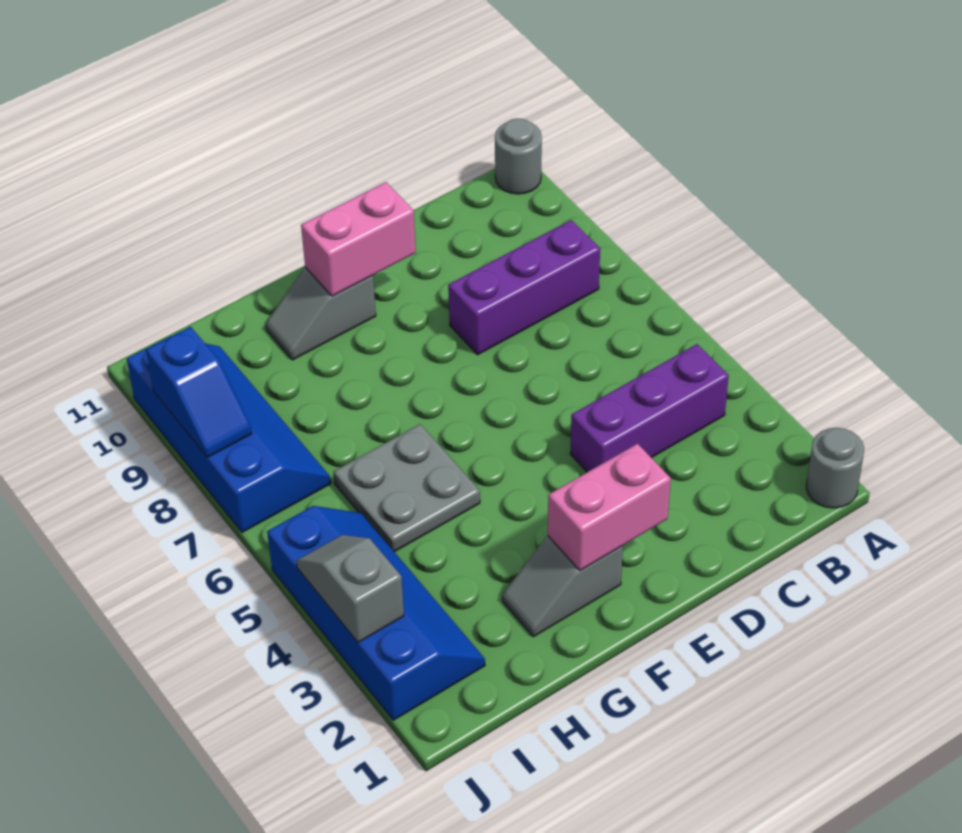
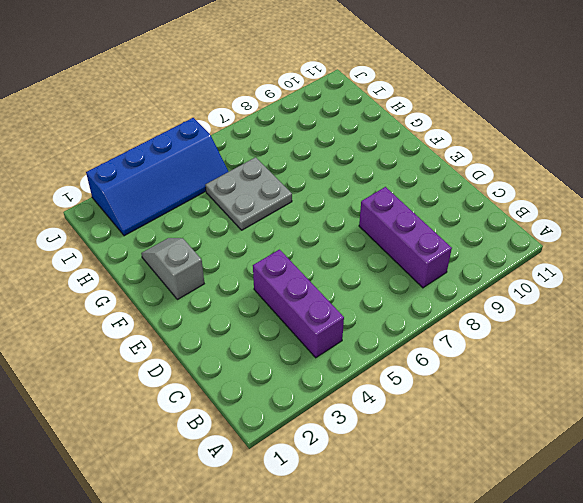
none -> grey round brick A1 level 1
none -> grey round brick A11 level 1
none -> grey slope F10:G10 level 1 top F

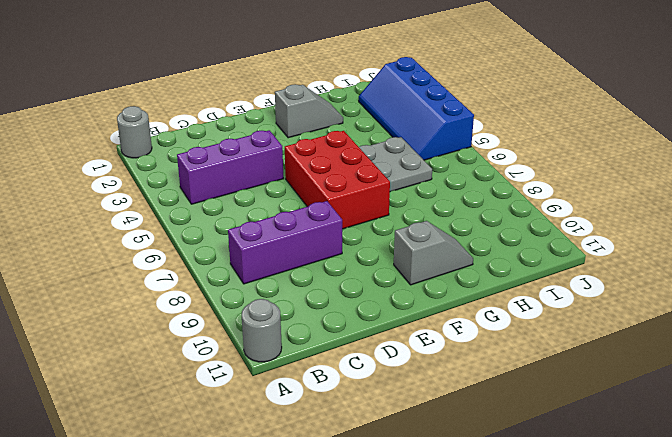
red brick E5:F7 level 1 -> none
none -> blue slope I7:J10 level 1 top J
none -> pink brick E2:F2 level 2
none -> pink brick E10:F10 level 2

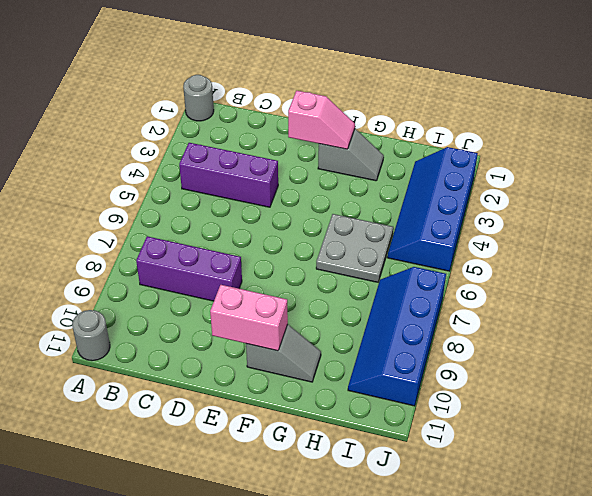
pink slope E2:F2 level 2 top E -> pink brick E2:F2 level 2
none -> grey slope J3:J4 level 2 top 3
none -> blue slope J8:J9 level 2 top 9

